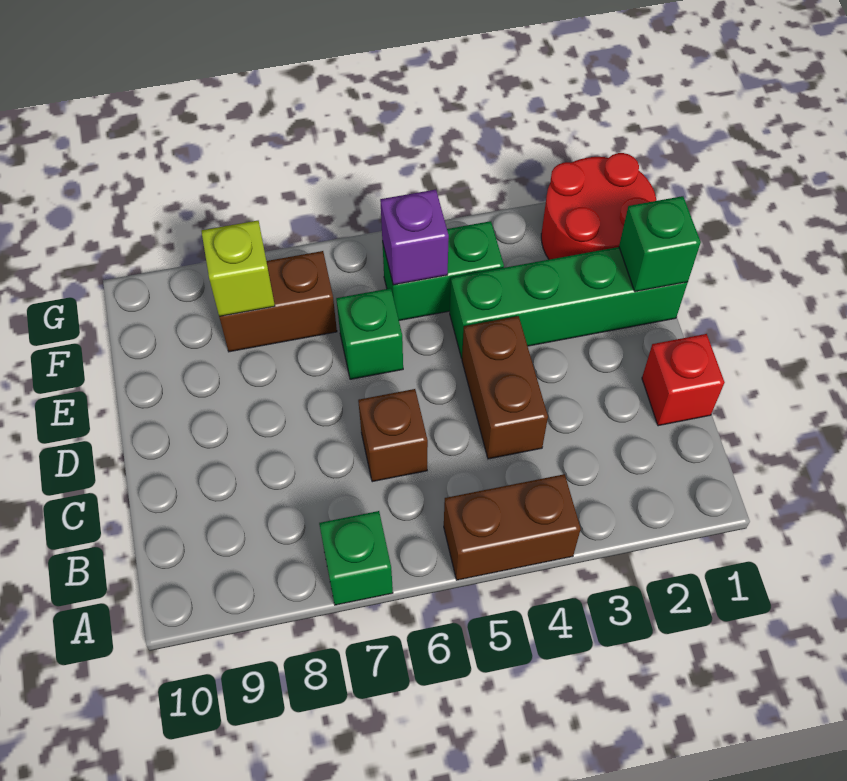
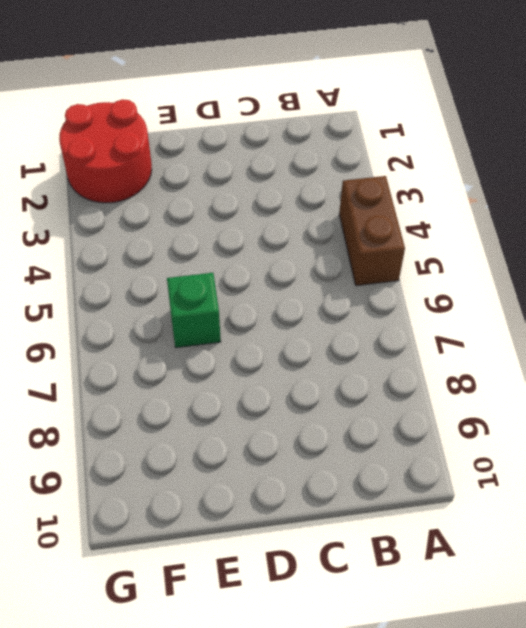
none -> green brick A7 level 1
none -> red brick C1 level 1
none -> brown brick C4:D4 level 1

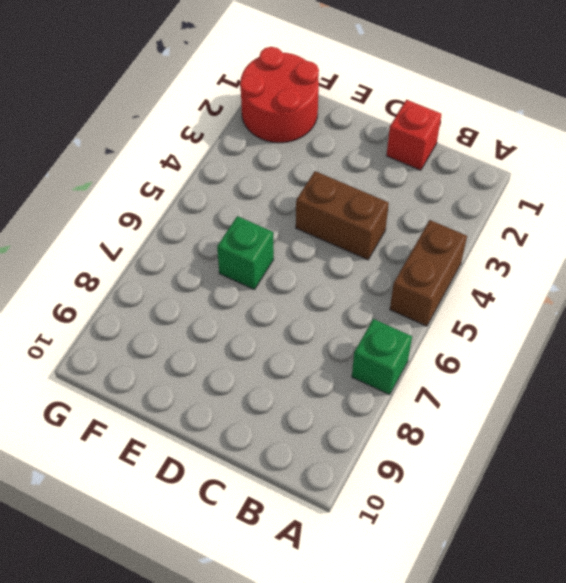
none -> brown brick C6 level 1
none -> green brick E1:E4 level 1
none -> green brick F4:F5 level 1

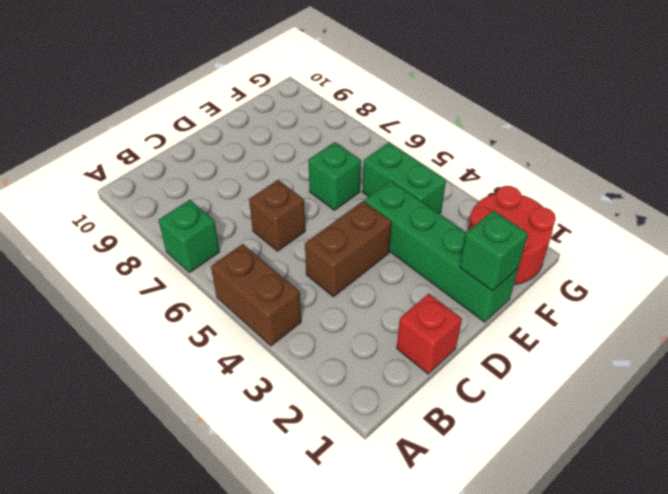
none -> brown brick F7:F8 level 1
none -> purple brick F5 level 2
none -> lime brick F8 level 2

